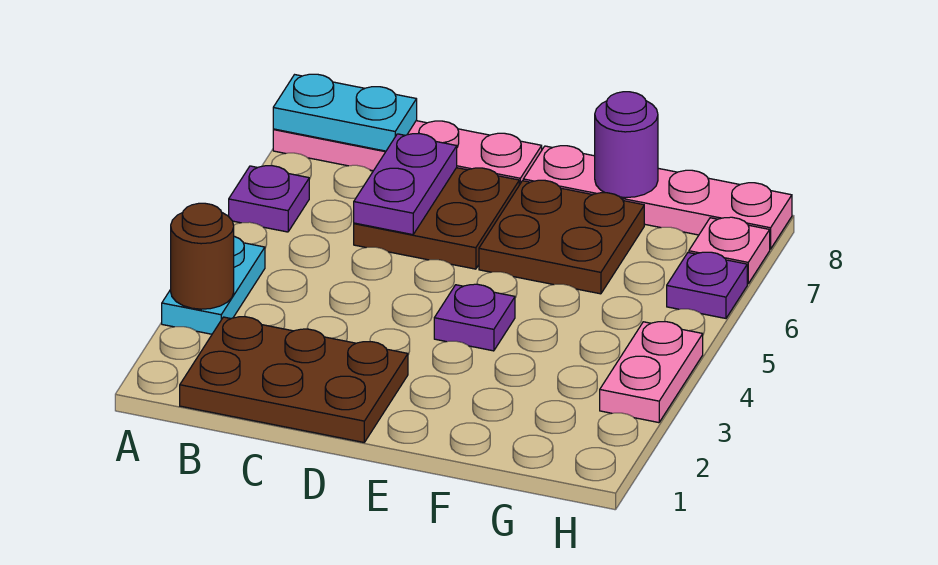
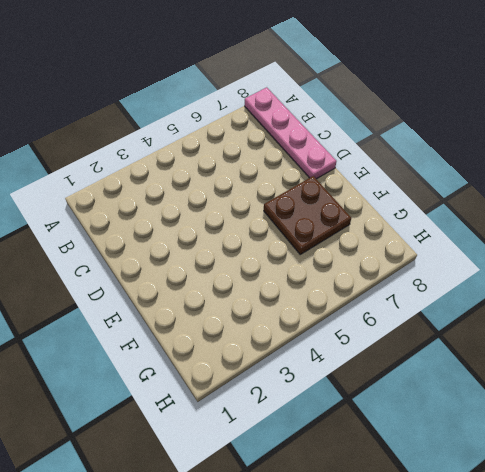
none -> cyan plate A3:A4 level 1
none -> purple plate A6 level 1
none -> brown plate B1:D2 level 1

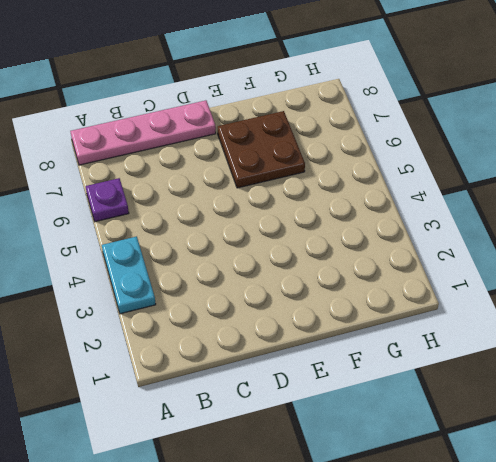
none -> brown plate B1:D2 level 1
none -> brown plate C6:D7 level 1
none -> purple plate E4 level 1

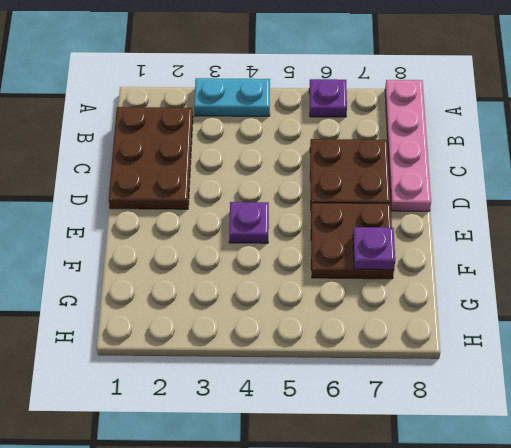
purple plate F7 level 2 -> purple plate H6 level 1
none -> pink plate E8:H8 level 1
none -> pink plate H3:H4 level 1
none -> pink plate H7 level 1

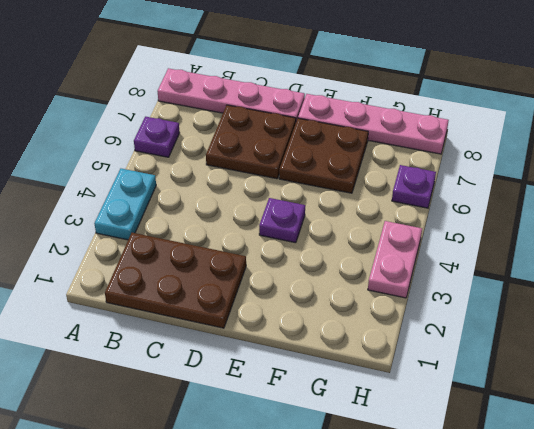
none -> pink plate H7 level 1
none -> brown round brick A3 level 2
none -> cyan plate A8:B8 level 2

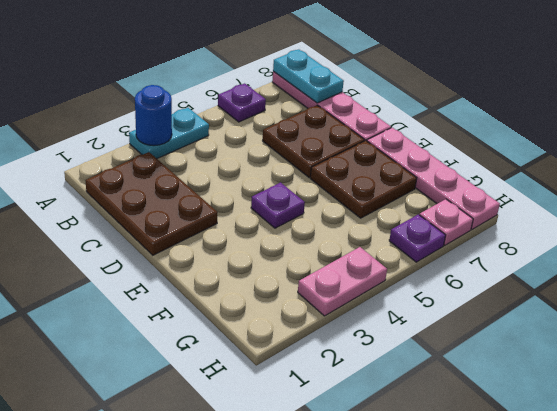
blue round brick A3 level 2 -> brown round brick A3 level 2
none -> purple plate C6:C7 level 2
none -> purple round brick F8 level 2

